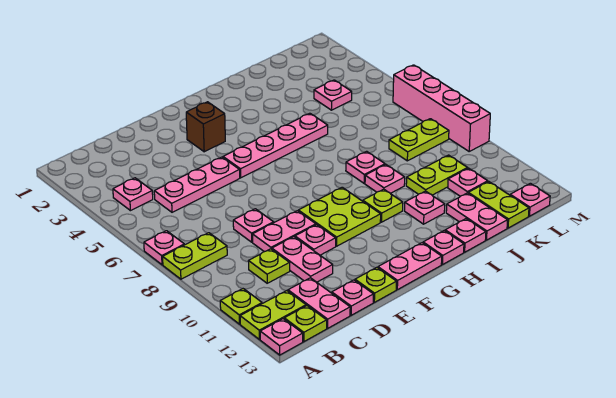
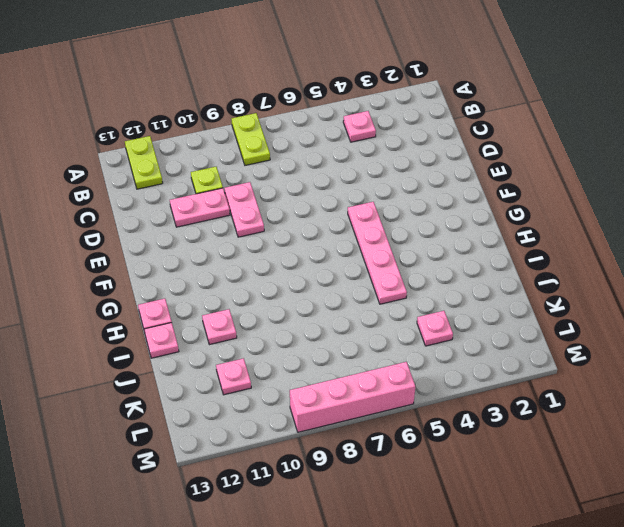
none -> pink plate A7 level 1
none -> lime plate A11 level 1
none -> pink plate A13 level 1
none -> lime plate B13 level 1

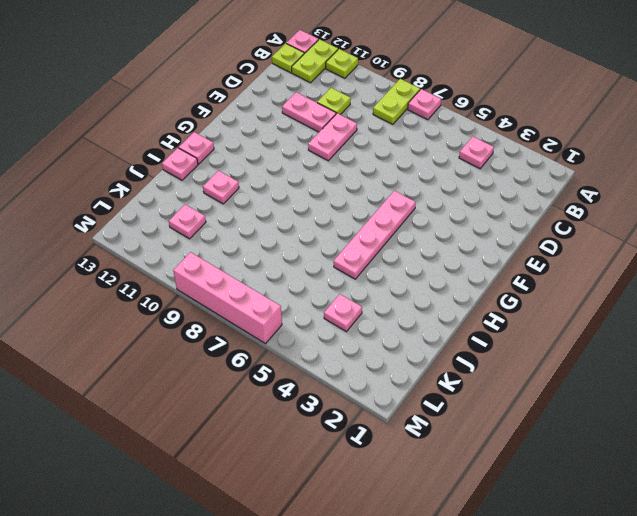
none -> pink plate C5:E5 level 1
none -> pink plate C12:C13 level 1
none -> pink plate D8 level 1
none -> pink plate D13 level 1

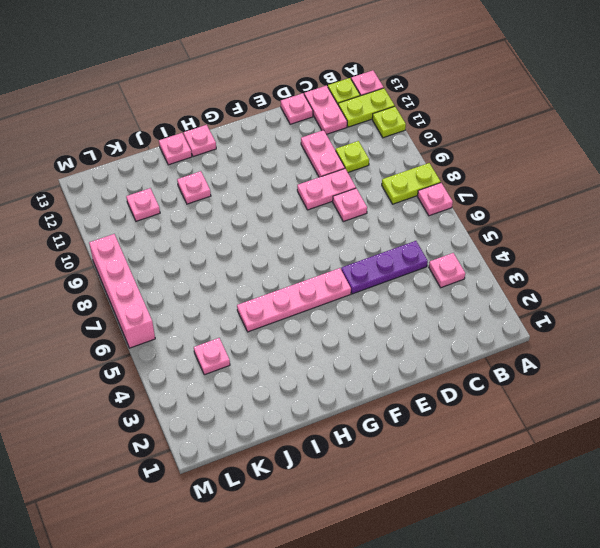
purple plate C5:E5 level 1 -> pink plate C5:E5 level 1
none -> pink plate E10 level 1
none -> lime plate E13 level 1
none -> brown brick F3 level 1
none -> lime plate F9:G10 level 1

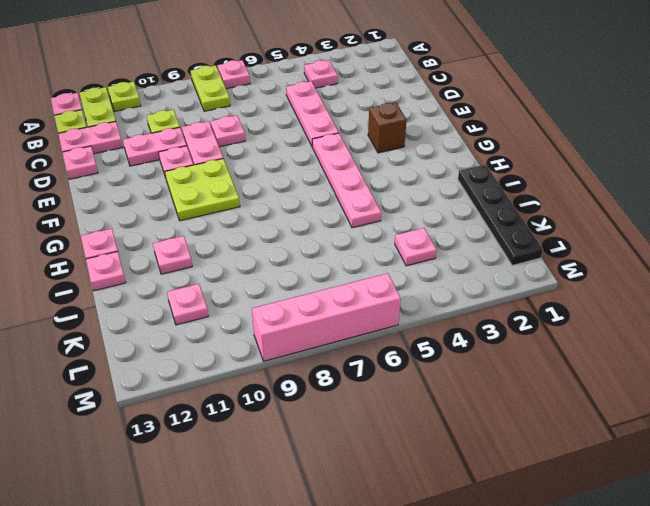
black plate I1:L1 level 1 -> none
none -> lime plate E13 level 1
none -> pink plate F13:G13 level 1
none -> lime plate H10 level 1
none -> pink plate I8 level 1

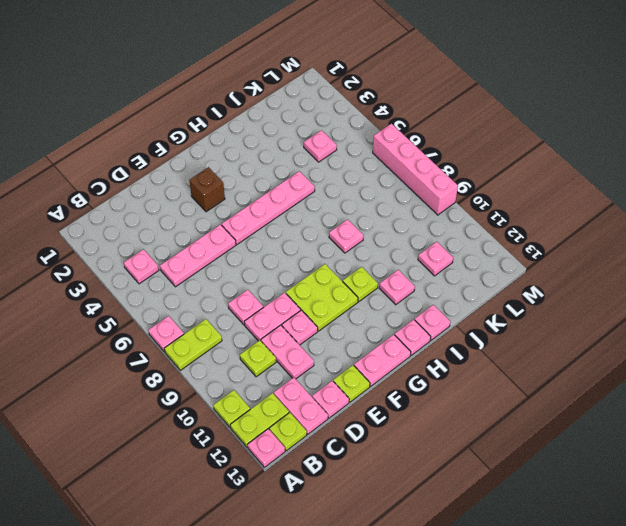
none -> pink plate I9 level 1
none -> lime plate J10:K10 level 1
none -> pink plate J12:J13 level 1
none -> lime plate K8:L8 level 1

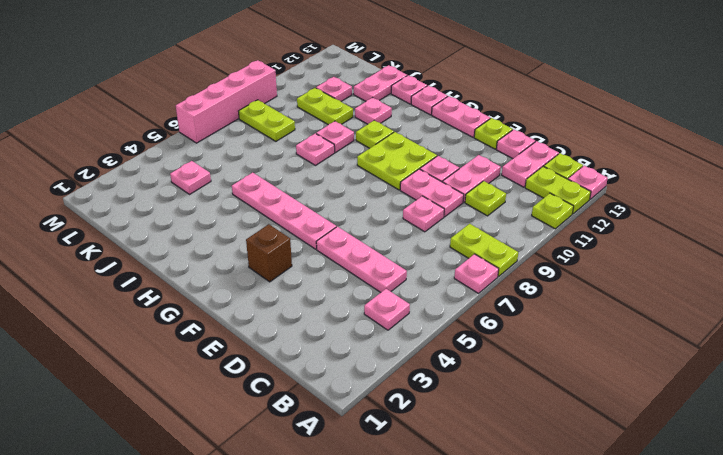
none -> lime plate K12:K13 level 1
none -> pink plate L13 level 1

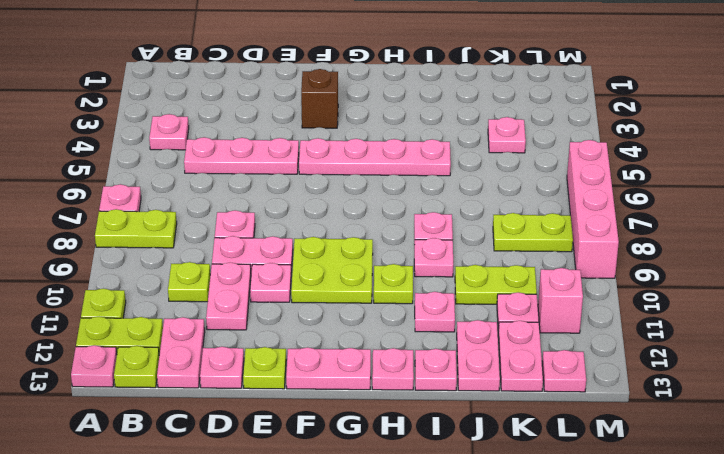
pink plate K12:K13 level 1 -> lime plate K12:K13 level 1
pink brick L11 level 1 -> none

